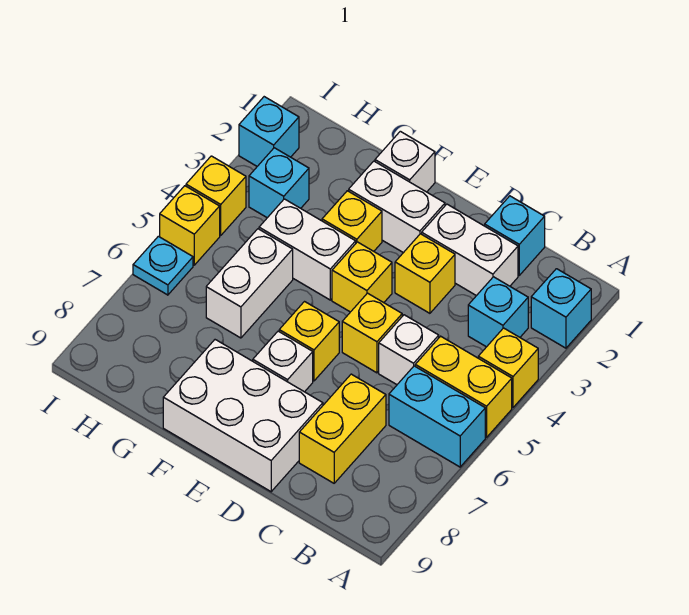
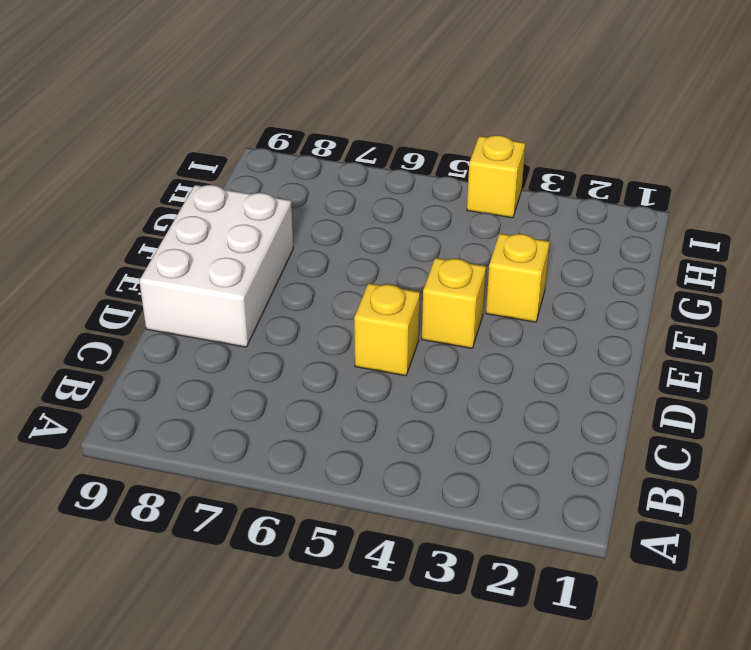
none -> cyan brick A2 level 1
none -> yellow brick A4 level 1
none -> yellow brick A5:B5 level 1

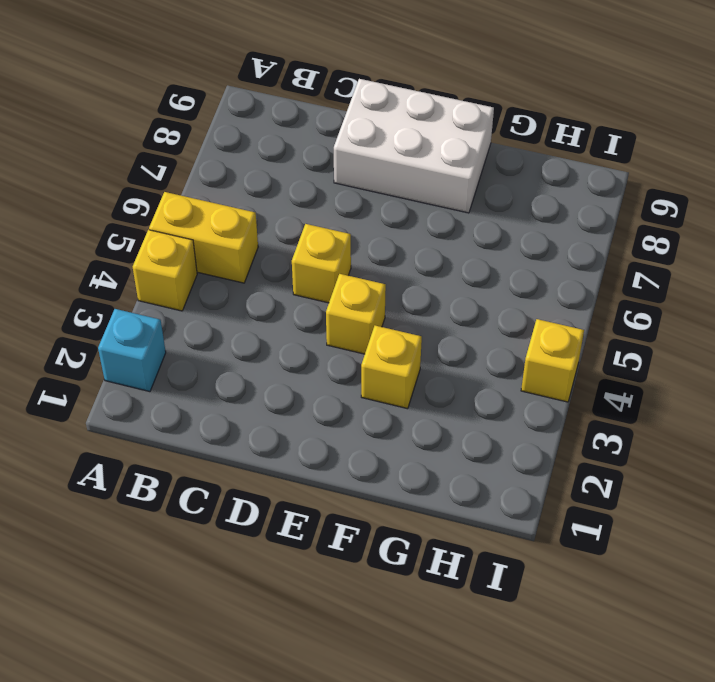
none -> cyan brick A6:B6 level 1
none -> cyan brick B3 level 1
none -> cyan brick C1 level 1

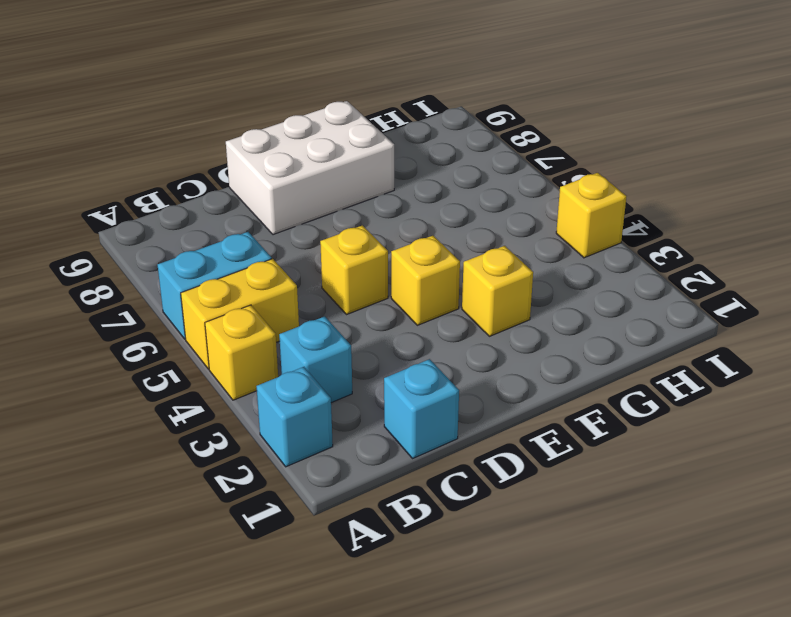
none -> white brick C2:D2 level 1
none -> white brick C5 level 1
none -> yellow brick C7:C8 level 1

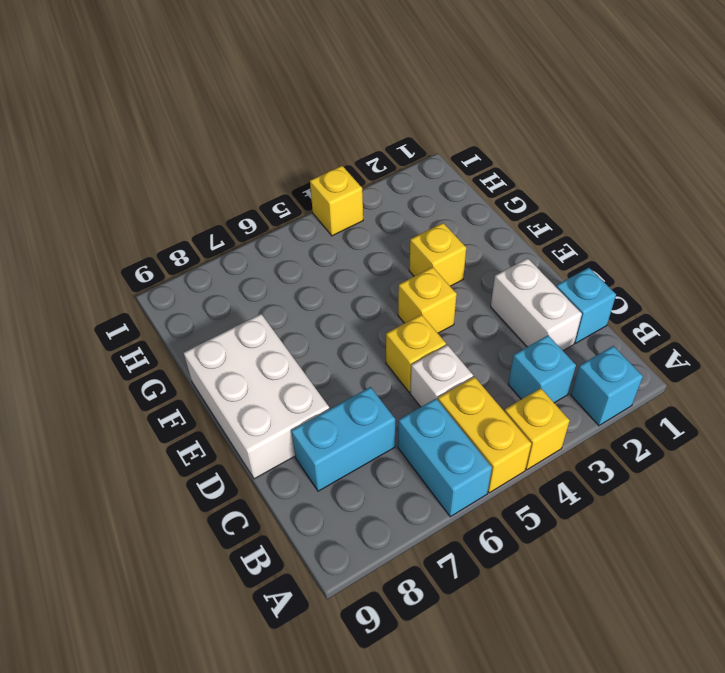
cyan brick C7:C8 level 1 -> yellow brick C7:C8 level 1
none -> yellow brick D3 level 1
none -> white brick E2:F2 level 1
none -> yellow brick E6 level 1

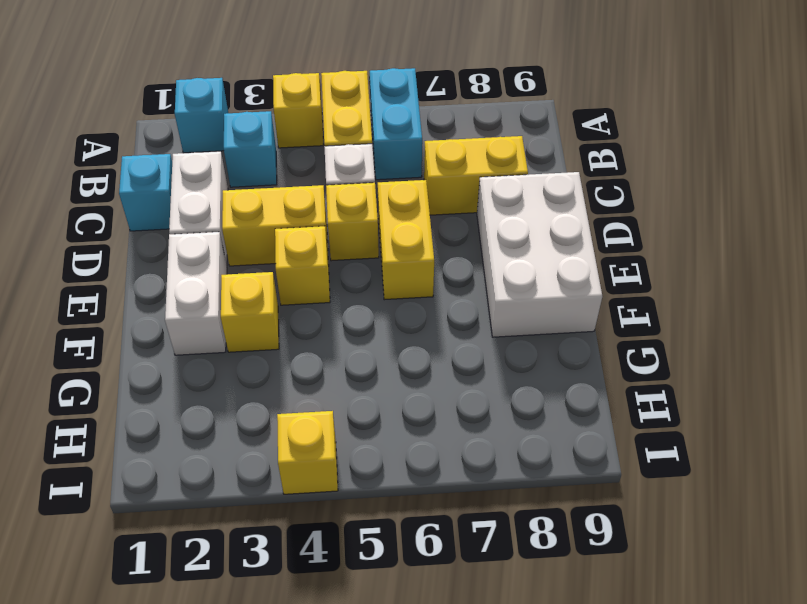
yellow brick D3:D4 level 1 -> yellow brick D3 level 1
yellow brick D6:E6 level 1 -> yellow brick E6 level 1
none -> white brick E7 level 1
none -> white brick F1 level 1
none -> white brick F4:G4 level 1

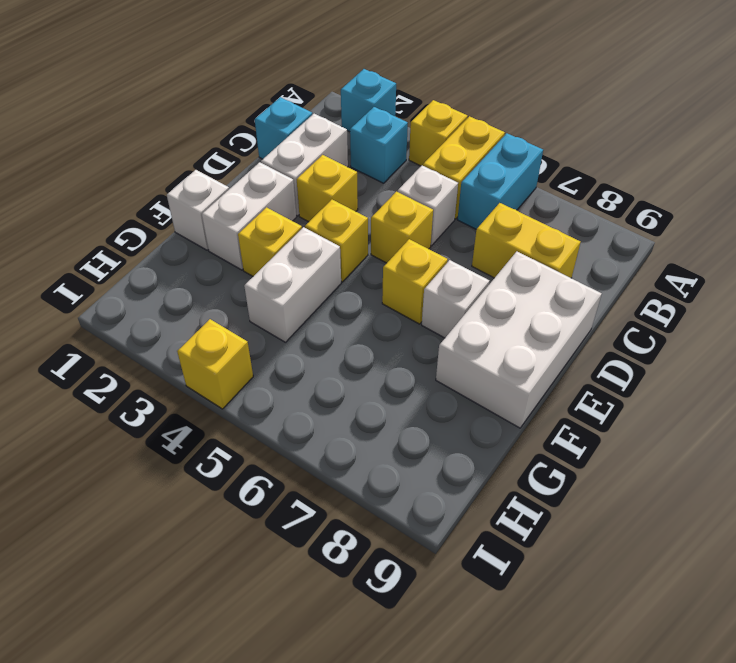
none -> white brick G5:G6 level 1
none -> cyan brick H3 level 1
none -> cyan brick I2 level 1

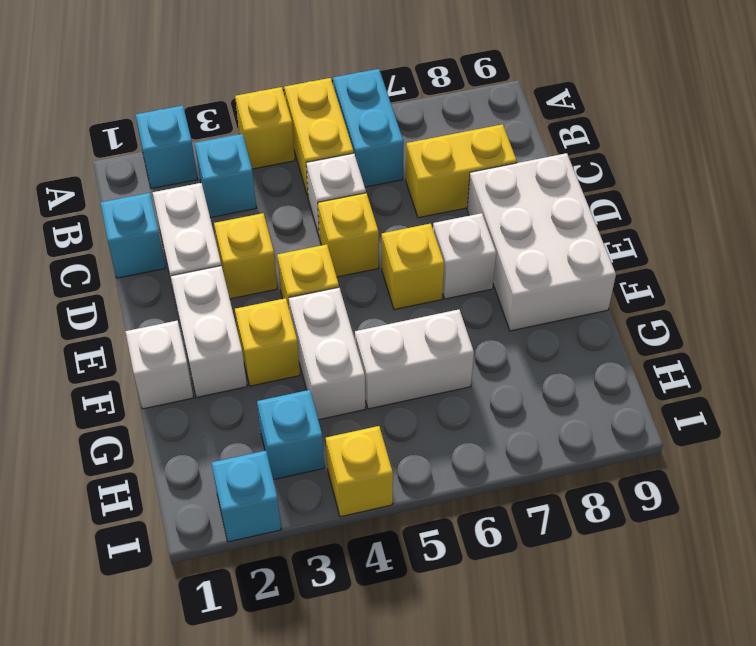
none -> yellow brick I5 level 1
none -> cyan plate I6 level 1

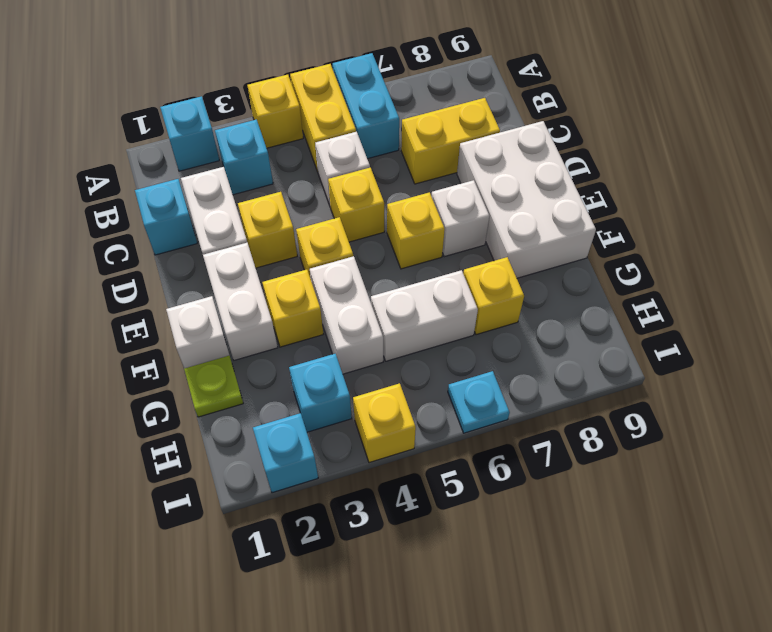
lime plate G1 level 1 -> none
yellow brick G7 level 1 -> yellow brick I5 level 1

